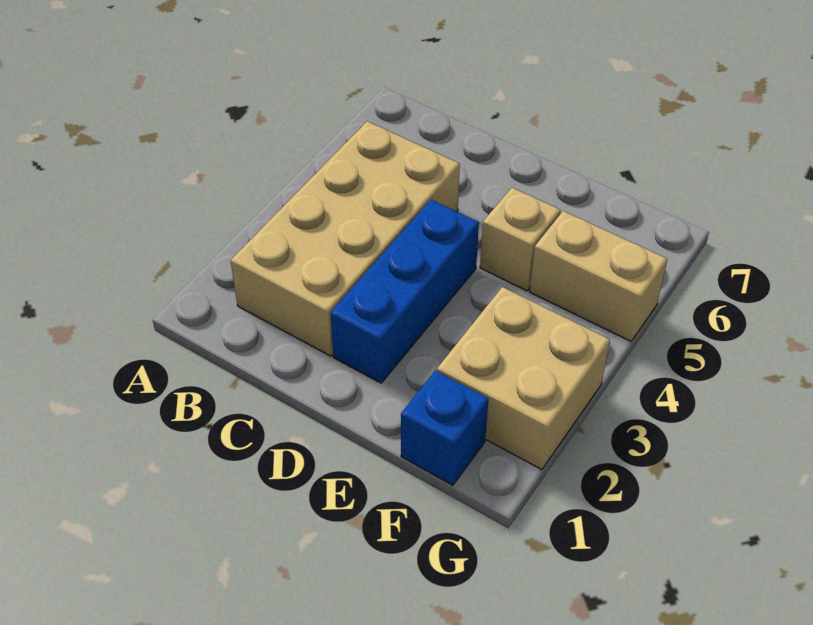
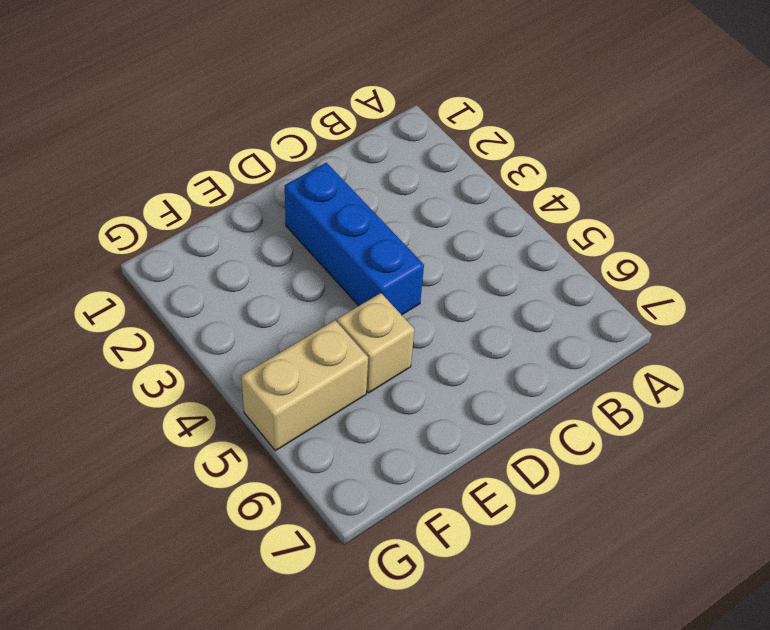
none -> tan brick B2:C5 level 1
none -> blue brick F1 level 1

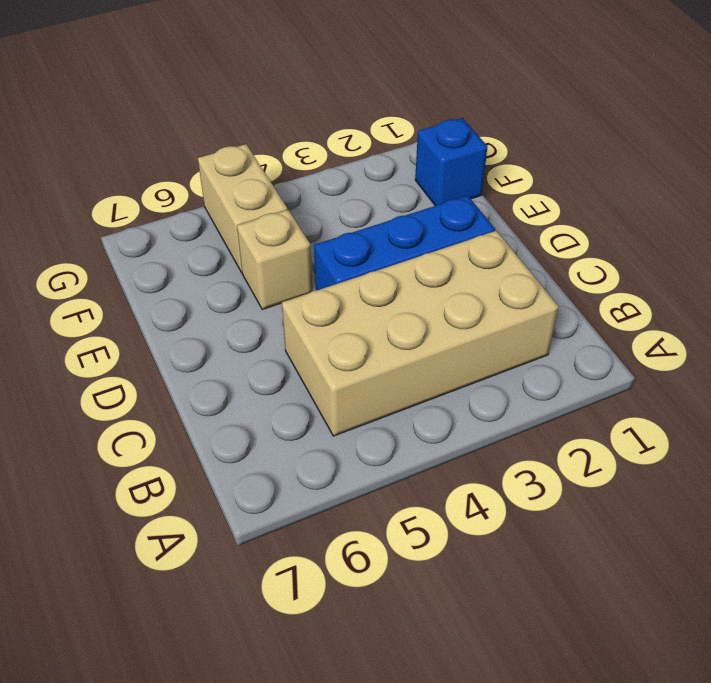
none -> tan brick F2:G3 level 1

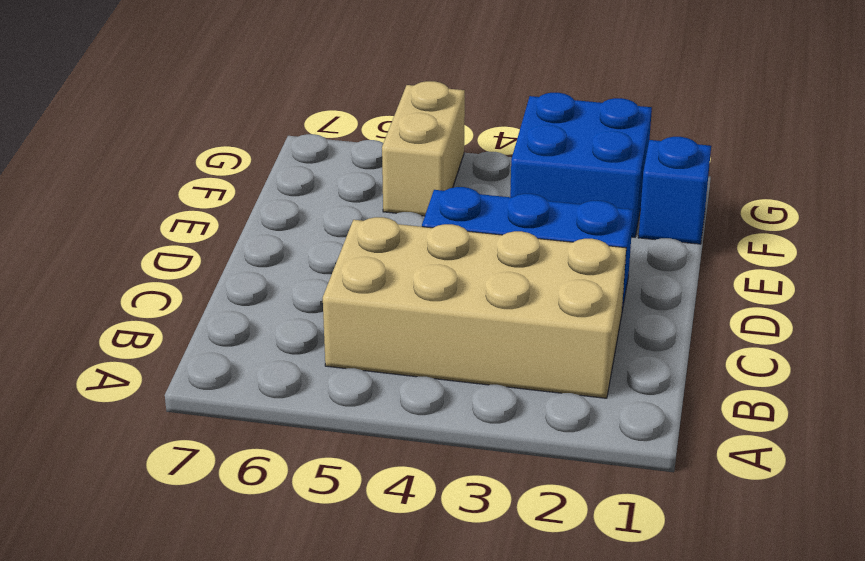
blue brick F2:G3 level 1 -> tan brick F2:G3 level 1
none -> tan brick E5 level 1

